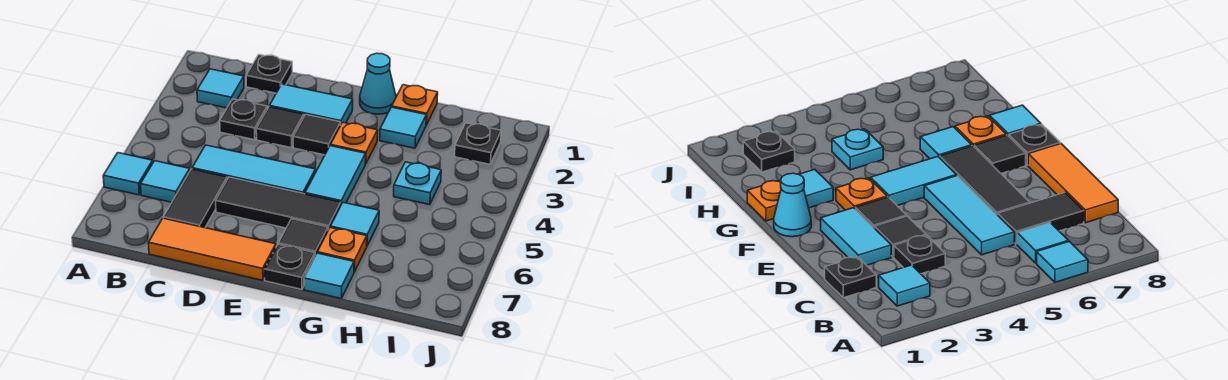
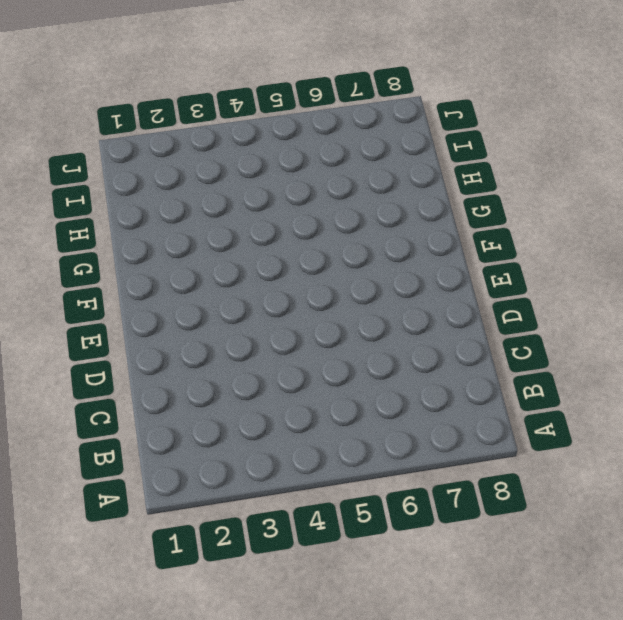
none -> cyan tile A6 level 1
none -> cyan tile B2 level 1
none -> cyan tile B6 level 1

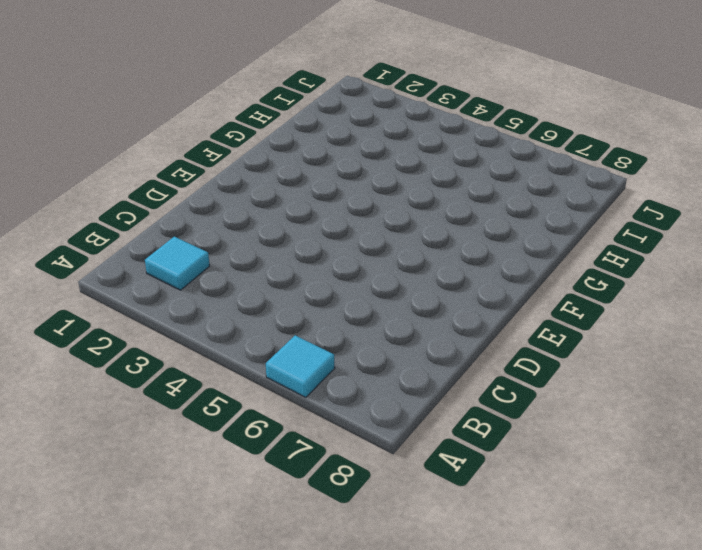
none -> cyan tile B6 level 1
none -> black plate C1 level 1
none -> black plate C3 level 1

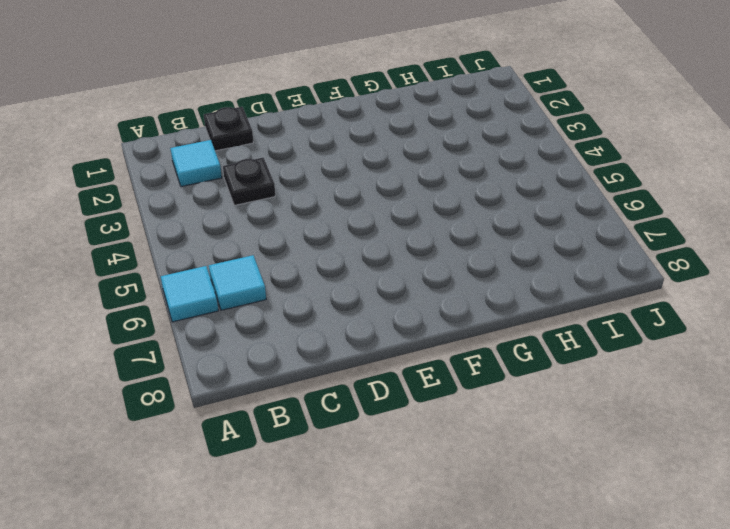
none -> cyan tile C5:E5 level 1
none -> black tile C6:C7 level 1
none -> orange tile C8:E8 level 1

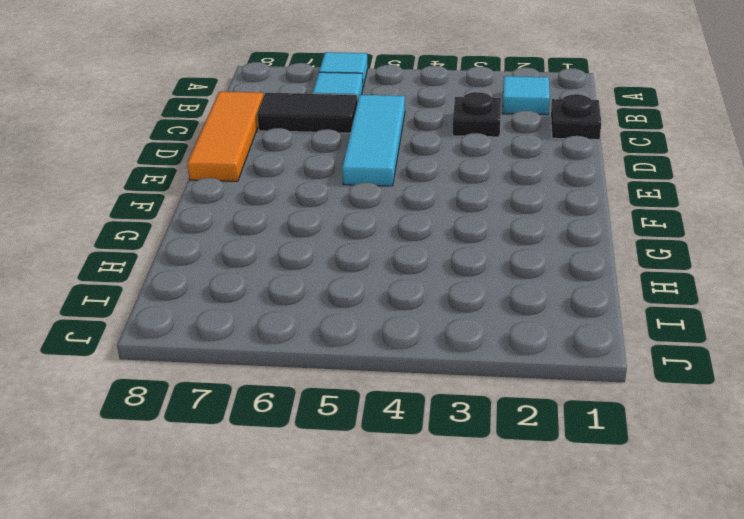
none -> cyan tile D2:E2 level 1
none -> black tile D3 level 1
none -> black tile D6:F6 level 1

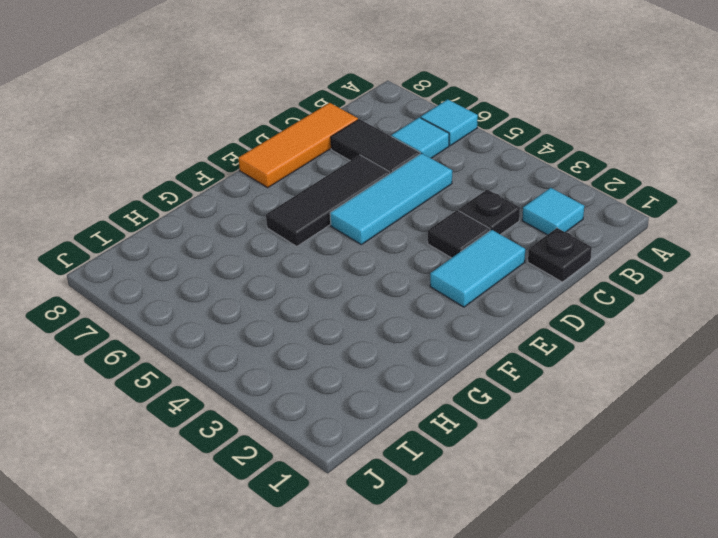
none -> black tile E3 level 1
none -> cyan cone F1 level 1
none -> orange plate F3 level 1

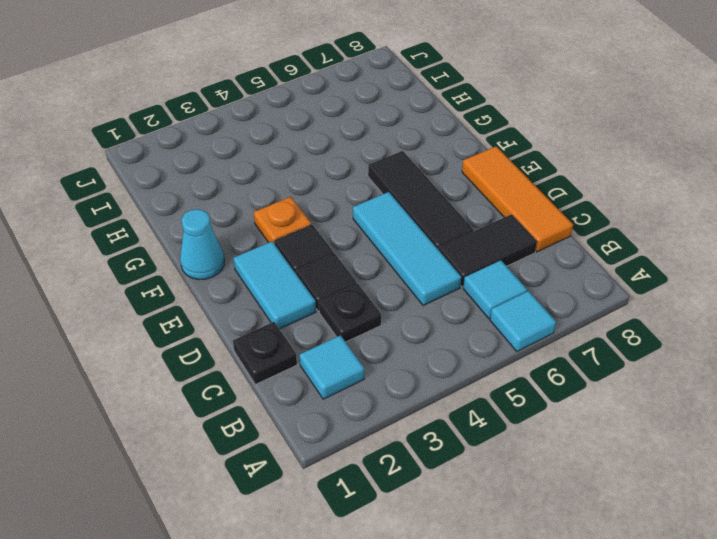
none -> cyan tile F4:F5 level 1
none -> black tile F7 level 1
none -> black plate F8 level 1

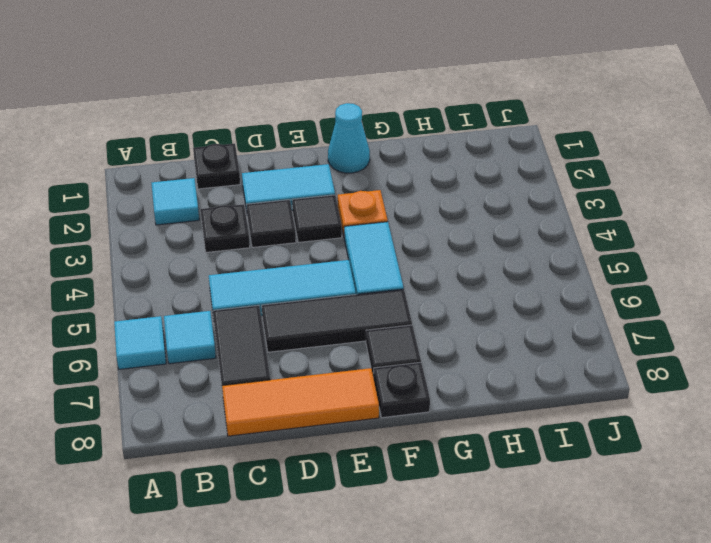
none -> orange plate G1 level 1
none -> cyan tile G2 level 1
none -> cyan tile G6 level 1

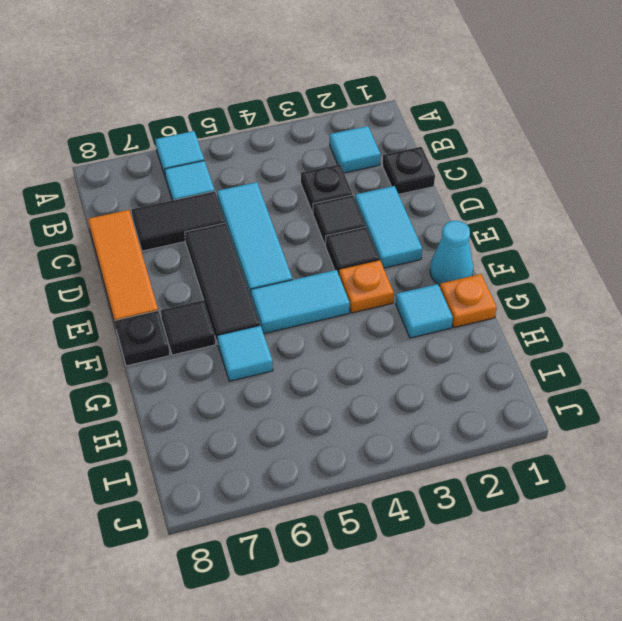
none -> orange plate G7 level 1
none -> cyan tile G8 level 1
none -> cyan plate H4 level 1

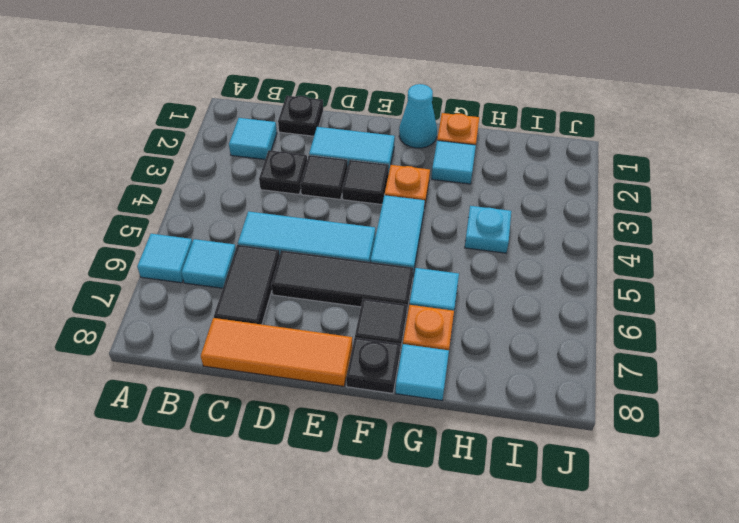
none -> black plate I2 level 1

